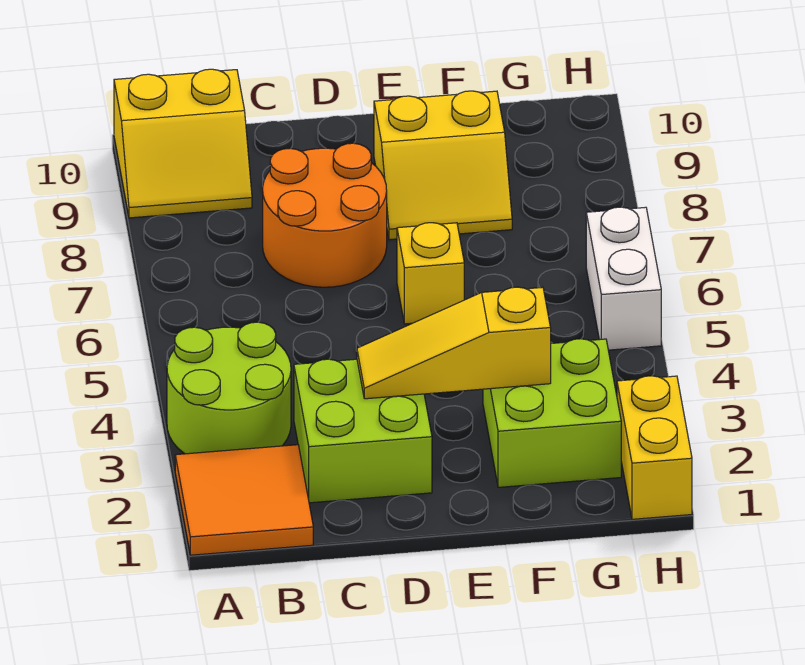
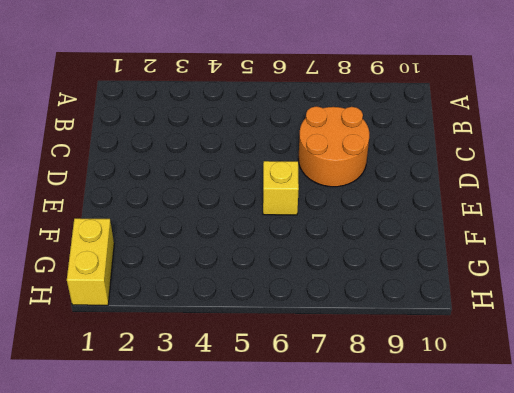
yellow brick G1:H1 level 1 -> yellow brick H1:H2 level 1
none -> orange tile A1:B2 level 1
none -> lime round brick A3:B4 level 1

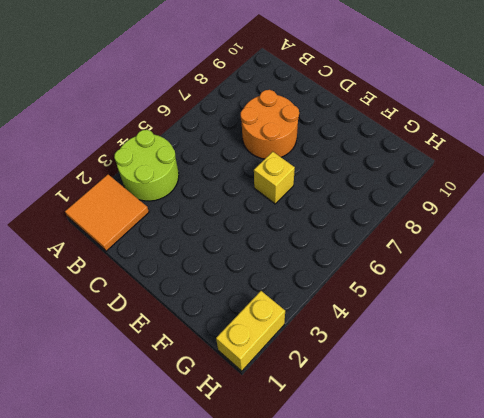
none -> yellow slope A9:B10 level 1 top 10
none -> lime brick C2:D3 level 1

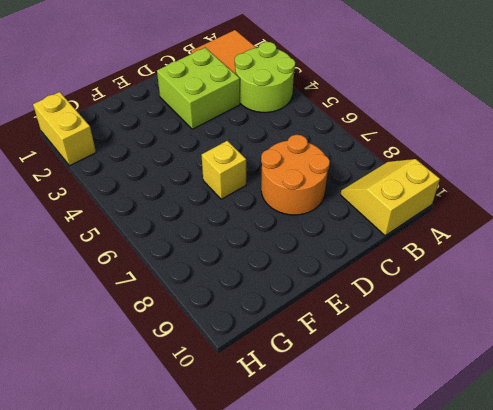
none -> yellow slope E8:F9 level 1 top 9
none -> lime brick F2:G3 level 1

